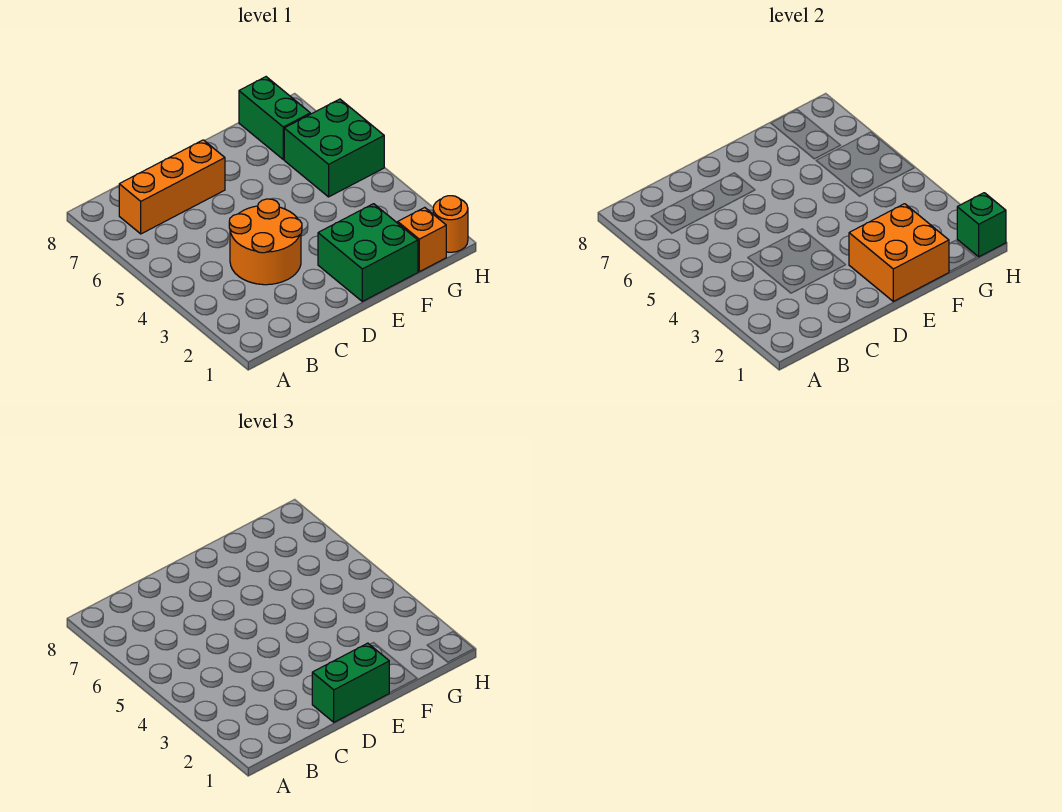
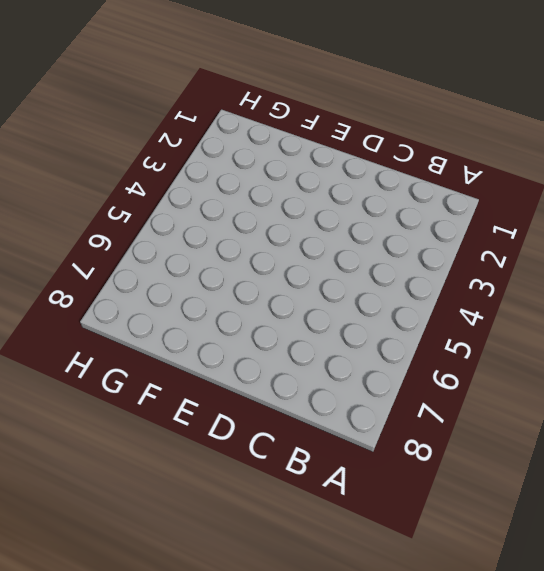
none -> orange brick B7:D7 level 1
none -> orange round brick C3:D4 level 1

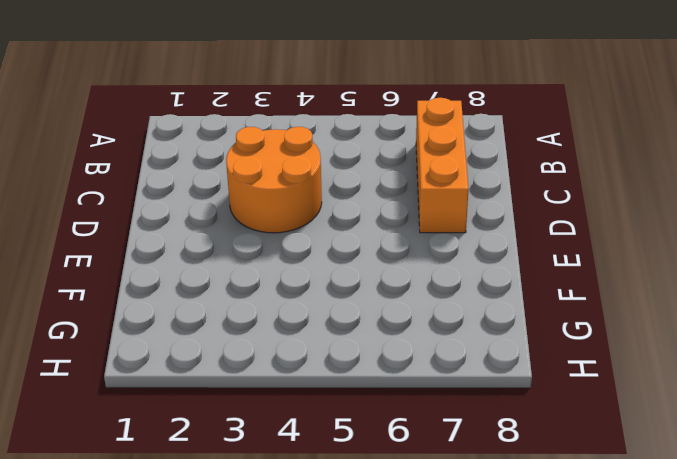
none -> green brick E1:F2 level 1
none -> orange brick G1 level 1

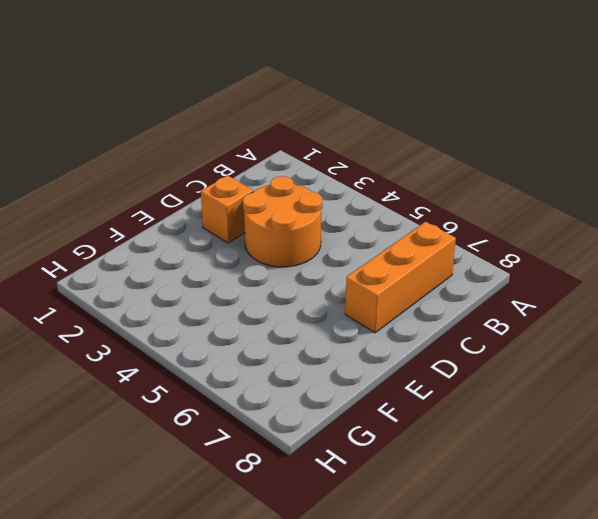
orange brick D2 level 1 -> orange brick G1 level 1
none -> green brick E1:F2 level 1
none -> green brick G5:H6 level 1

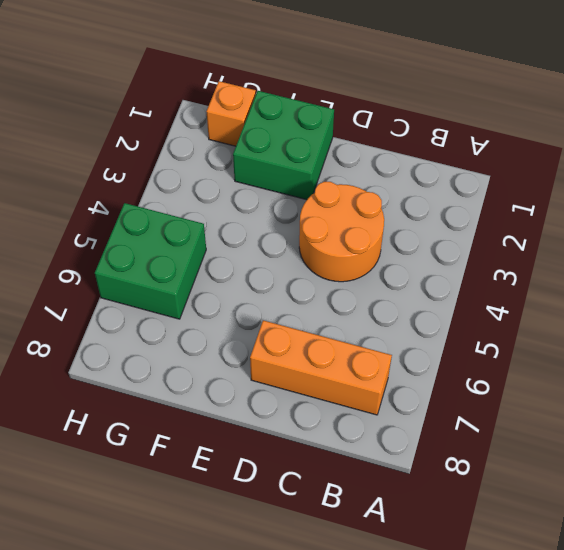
none -> green brick G7:G8 level 1
none -> orange round brick H1 level 1

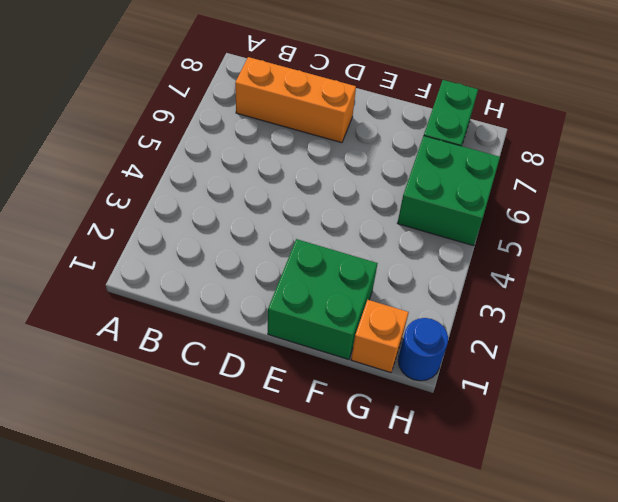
blue round brick H1 level 1 -> orange round brick H1 level 1
none -> orange round brick C3:D4 level 1
none -> orange brick E1:F2 level 2

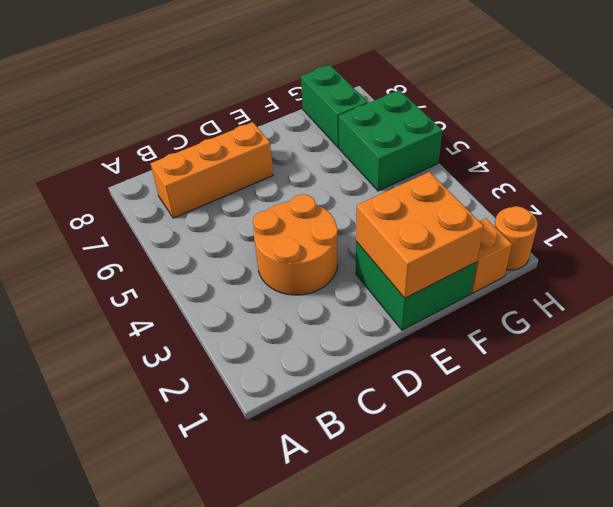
none -> green brick H1 level 2
none -> green brick D1:E1 level 3

